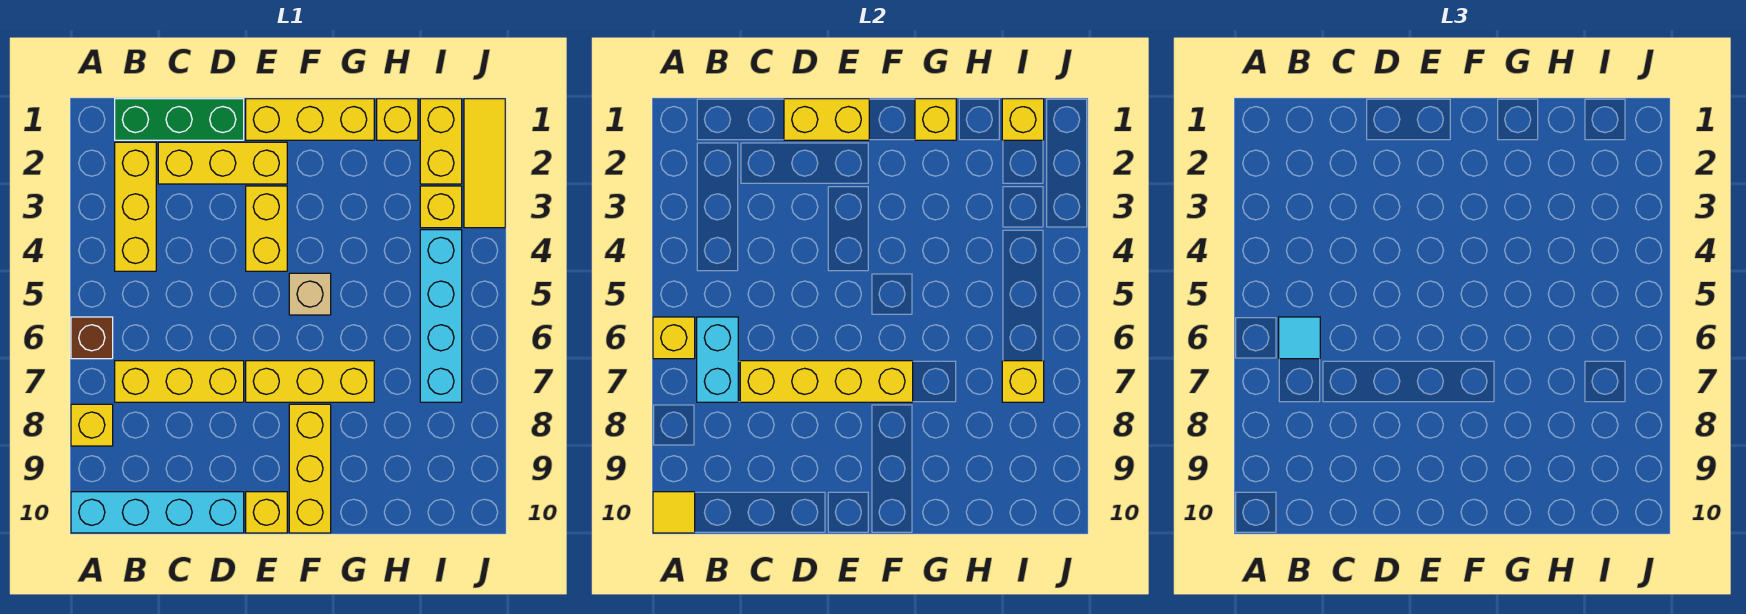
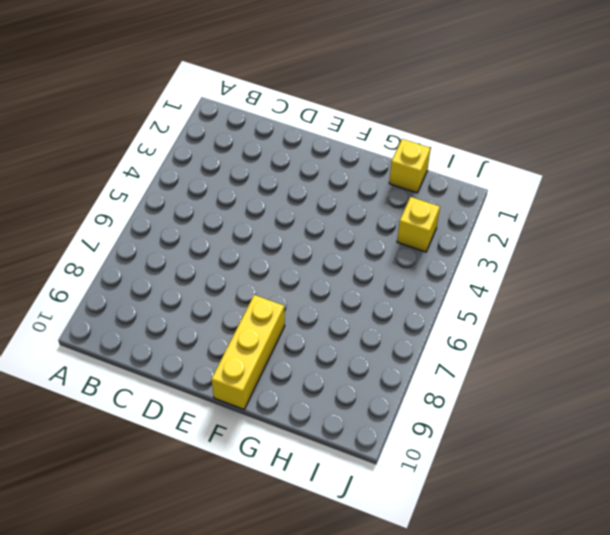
none -> brown brick A6 level 1
none -> yellow brick A8 level 1
none -> cyan brick A10:D10 level 1

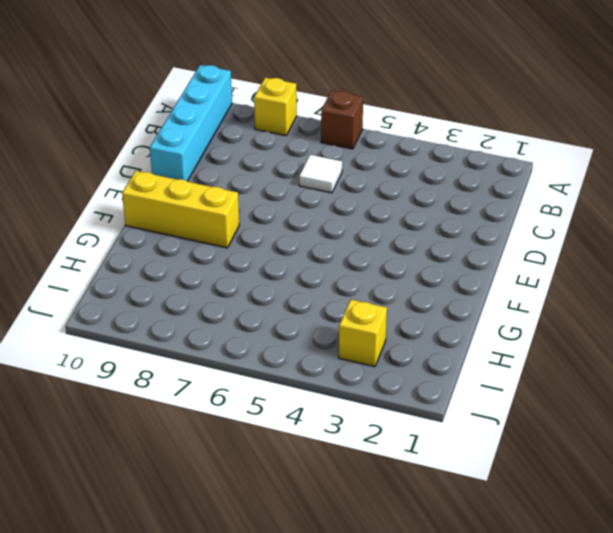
white tile C6 level 1 -> none
none -> green brick B1:D1 level 1
none -> yellow brick B2:B4 level 1
none -> yellow brick B7:D7 level 1

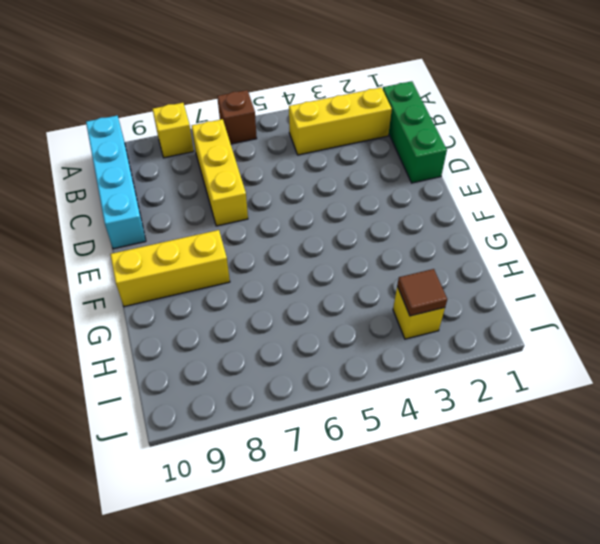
brown tile I3 level 2 -> none
none -> yellow brick C2:E2 level 1
none -> yellow brick E1:G1 level 1
none -> yellow brick E3:E4 level 1

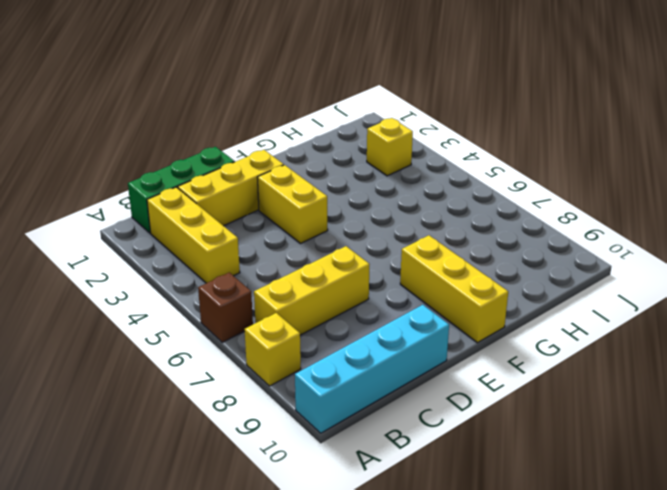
none -> yellow brick E1:G1 level 1
none -> yellow brick E7:G7 level 1
none -> yellow brick E10 level 1

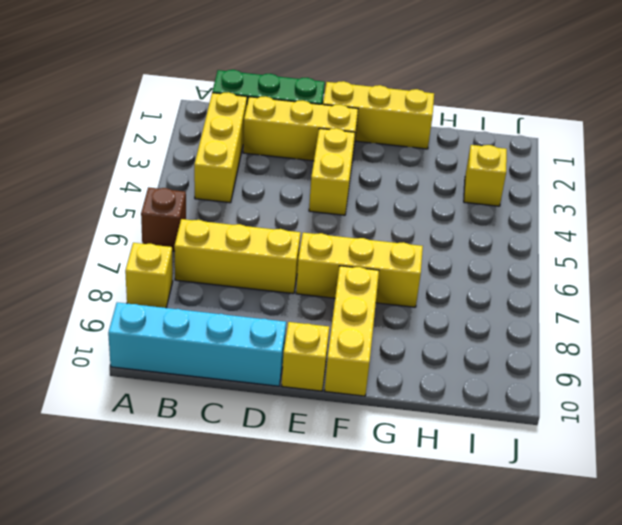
none -> tan brick F5 level 1
none -> yellow brick H1 level 1
none -> yellow brick I1:I2 level 1

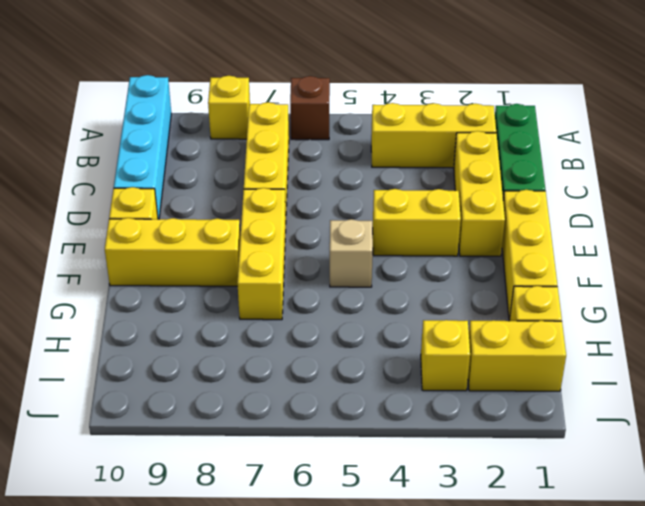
none -> cyan brick I4:I7 level 1
none -> yellow tile J1:J3 level 1
none -> yellow brick A6 level 2

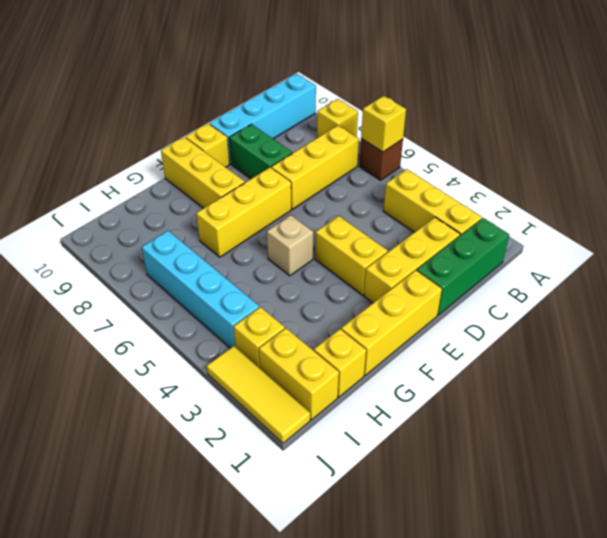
green brick D8:D9 level 1 -> none
none -> yellow tile A10 level 2
none -> cyan brick B6:B7 level 2
none -> yellow brick C7:F7 level 2

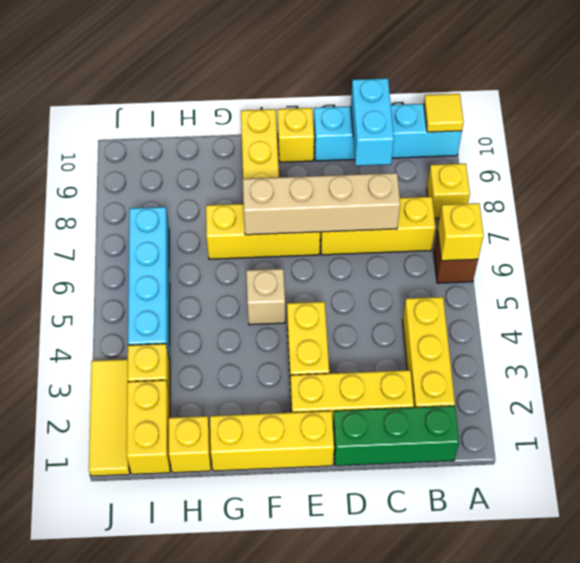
tan brick C7:F7 level 2 -> yellow brick C7:F7 level 2
cyan brick C9:C10 level 2 -> cyan brick B6:B7 level 2
none -> yellow brick D1:E1 level 2
none -> yellow brick G1 level 2
none -> yellow brick I1 level 2

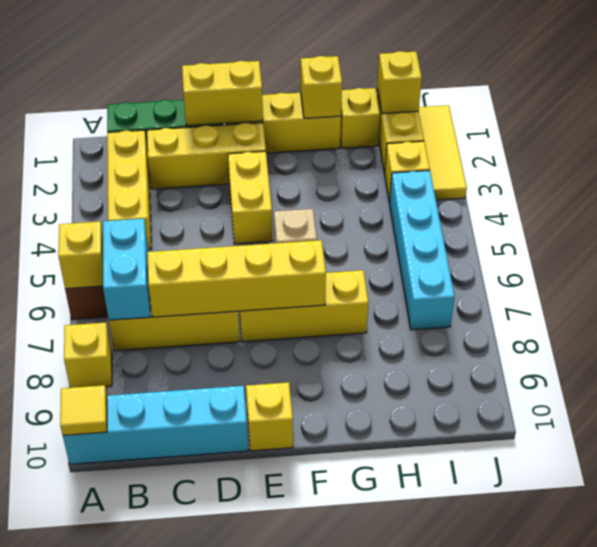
none -> yellow brick F8:F10 level 1
none -> yellow brick I7 level 2
none -> cyan tile B6 level 3

